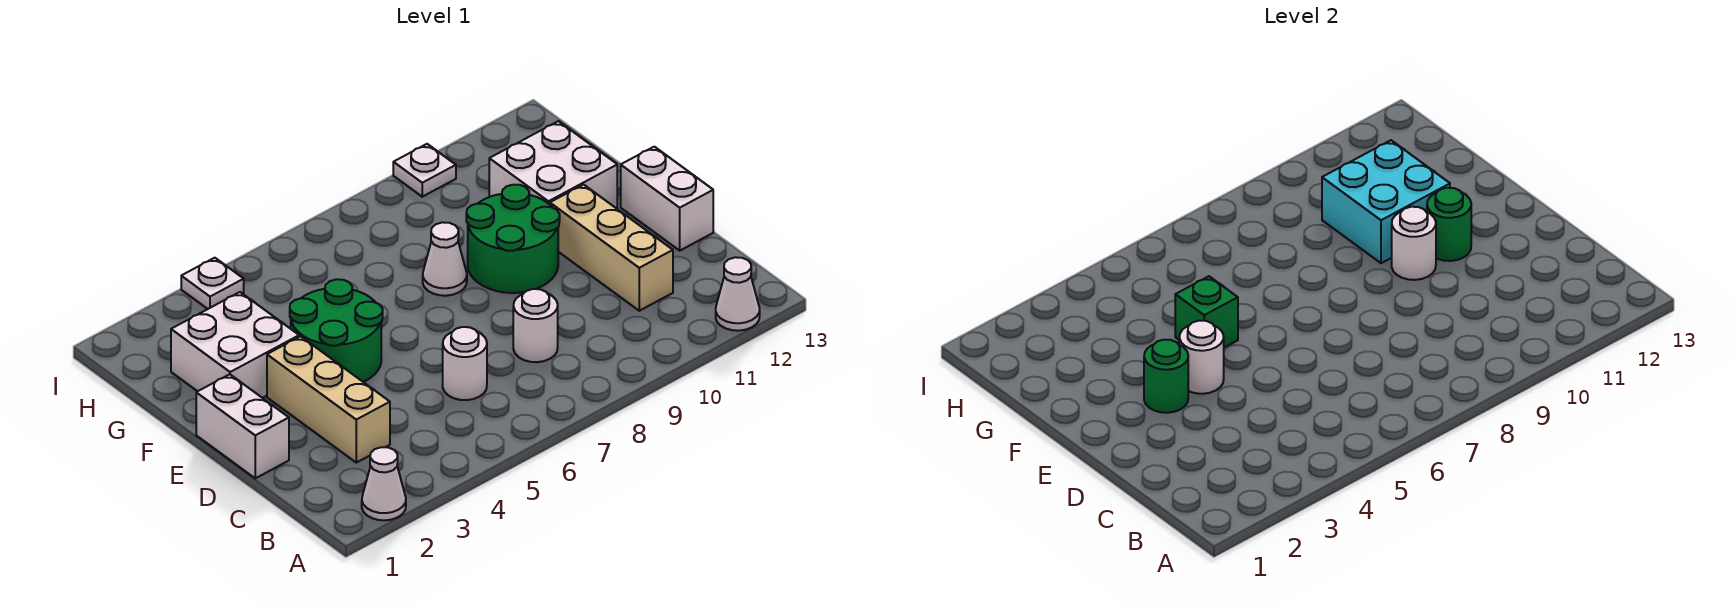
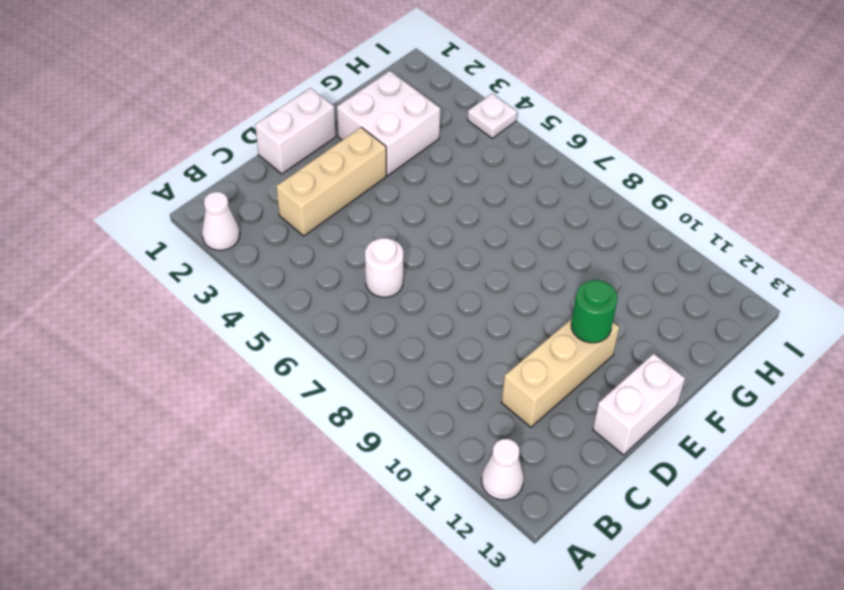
none -> white round brick C8 level 1
none -> green round brick E4:F5 level 1
none -> green round brick E9:F10 level 1

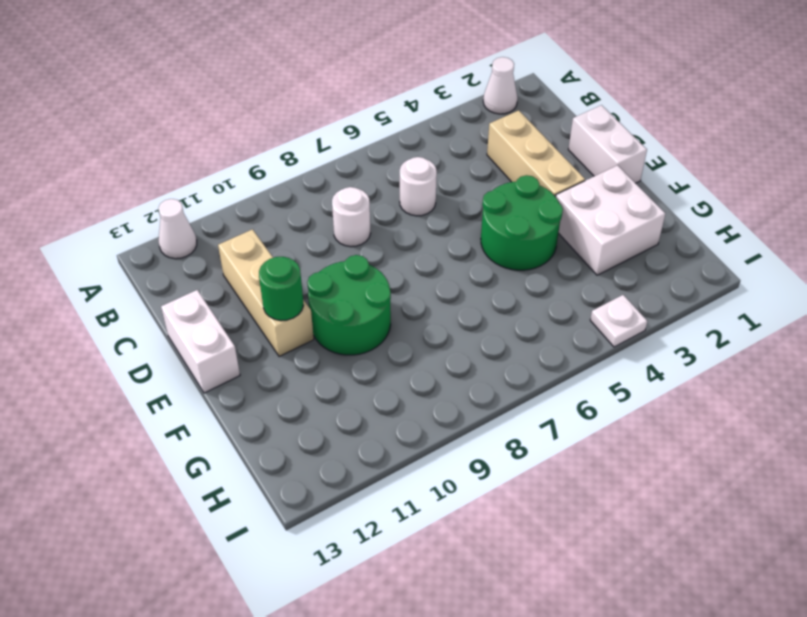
none -> white cone F8 level 1
none -> white brick F11:G12 level 1
none -> white plate I10 level 1

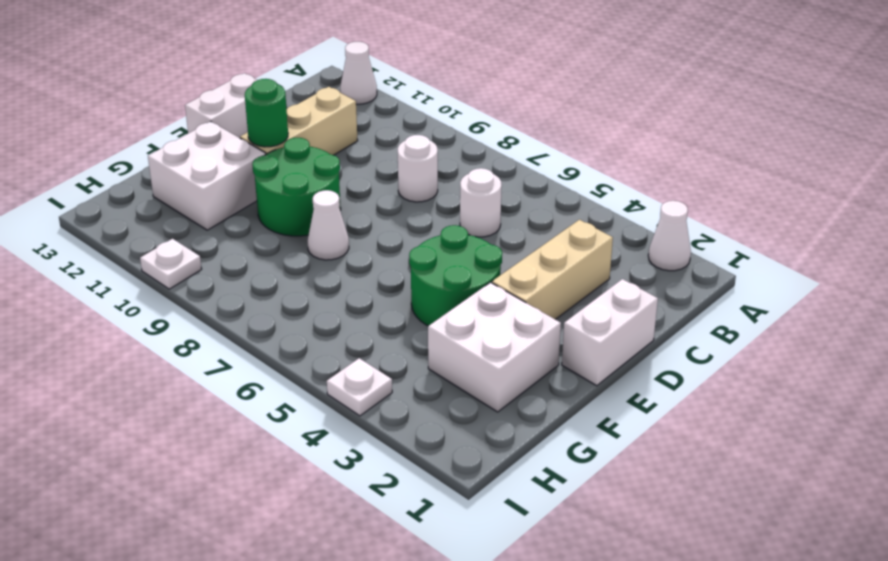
none -> green round brick E3 level 2
none -> white round brick E4 level 2
none -> white round brick E10 level 2

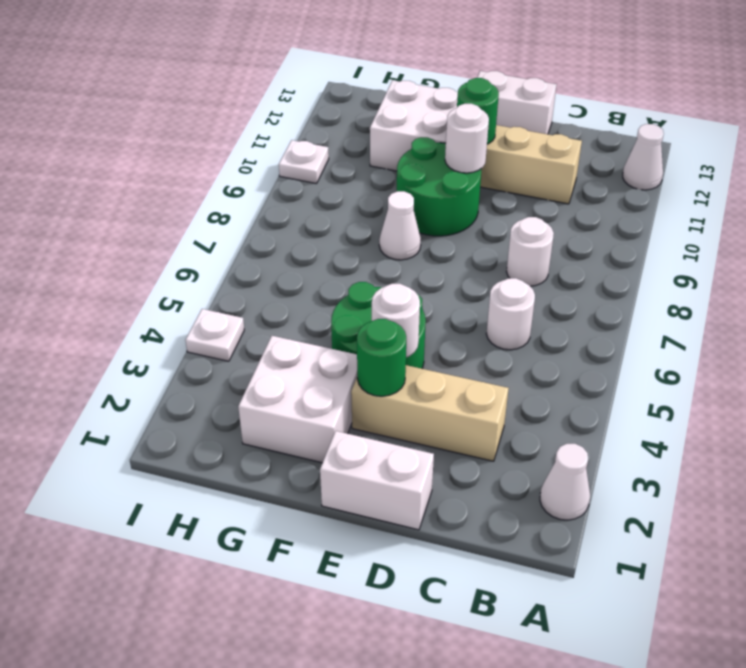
none -> green brick F5 level 2
none -> cyan brick F10:G11 level 2

